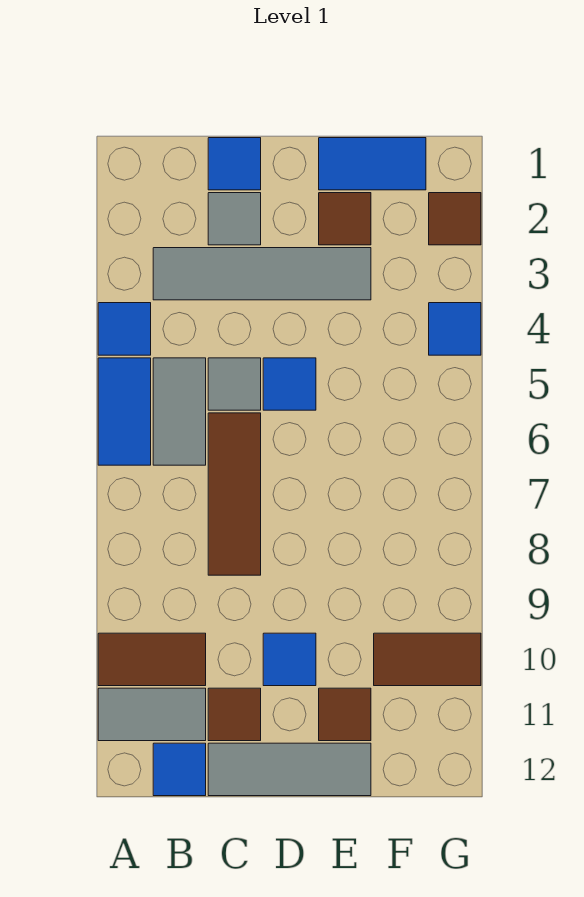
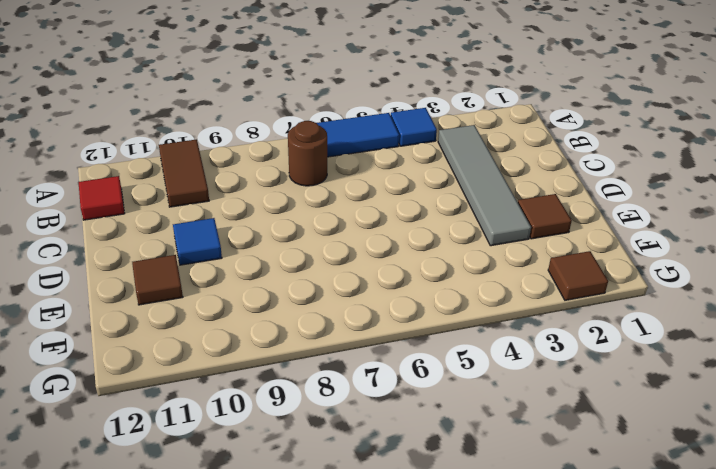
brown round brick B7 level 1 -> none
red tile B12 level 1 -> blue tile B12 level 1
none -> grey tile A11:B11 level 1
none -> grey tile B5:B6 level 1
none -> blue tile C1 level 1

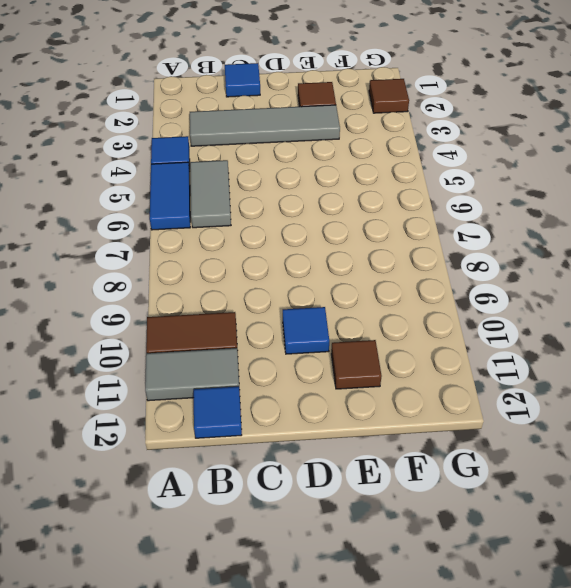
none -> grey tile C2 level 1
none -> grey tile C5 level 1
none -> brown tile C6:C8 level 1

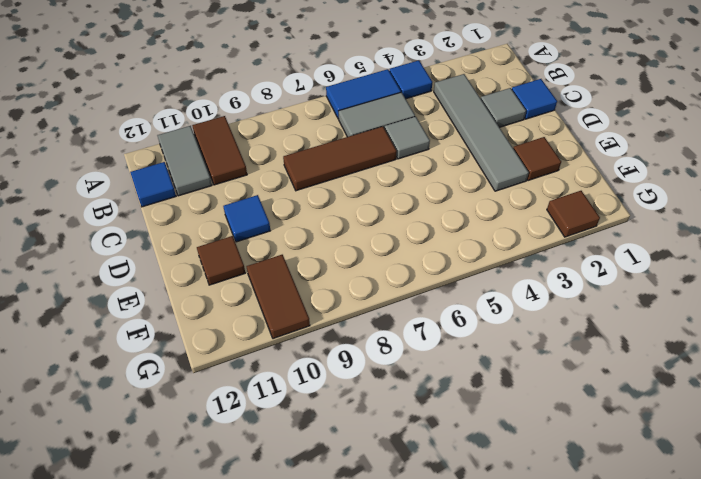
none -> brown tile C11 level 1
none -> grey tile C12:E12 level 1
none -> blue tile D5 level 1

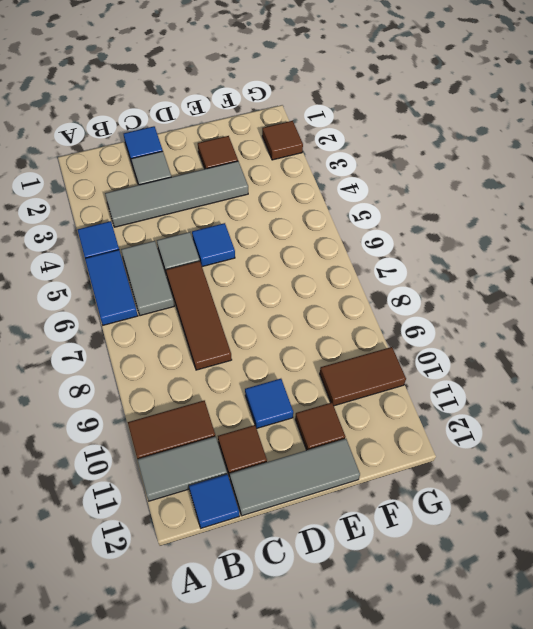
none -> blue tile E1:F1 level 1
none -> blue tile G4 level 1

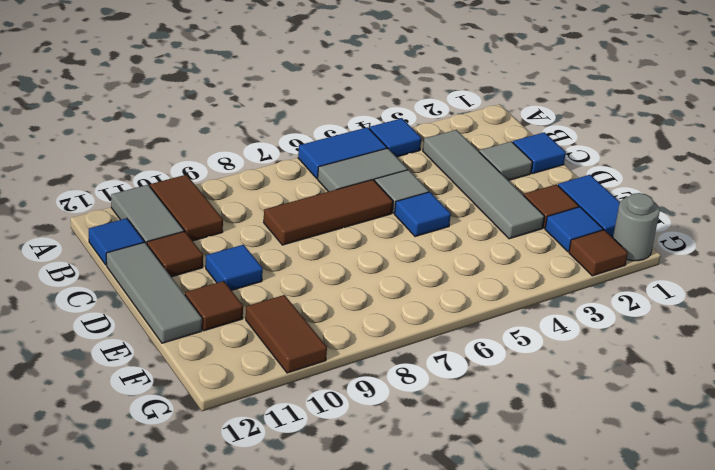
blue tile F2 level 1 -> blue tile G4 level 1
grey round brick G1 level 1 -> none

